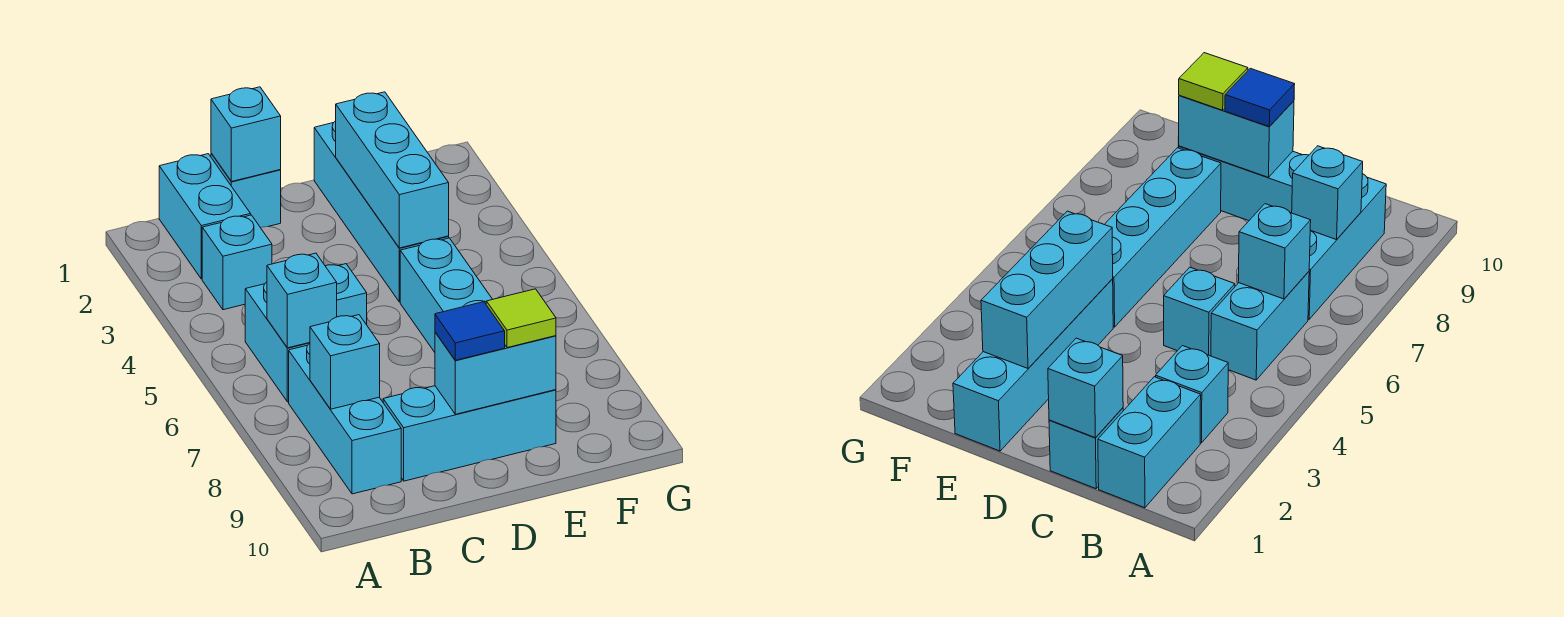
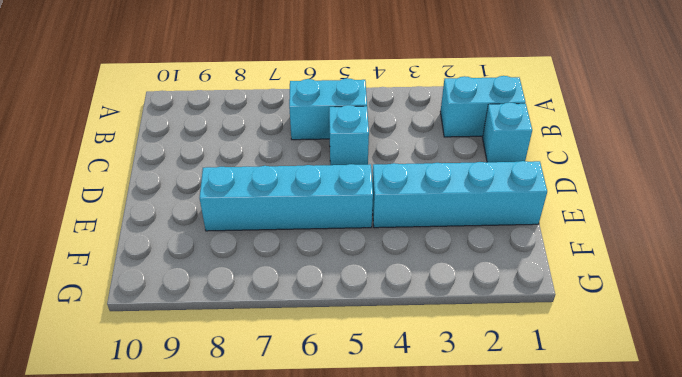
none -> cyan brick B3 level 1
none -> cyan brick B7:B9 level 1
none -> cyan brick C9:E9 level 1

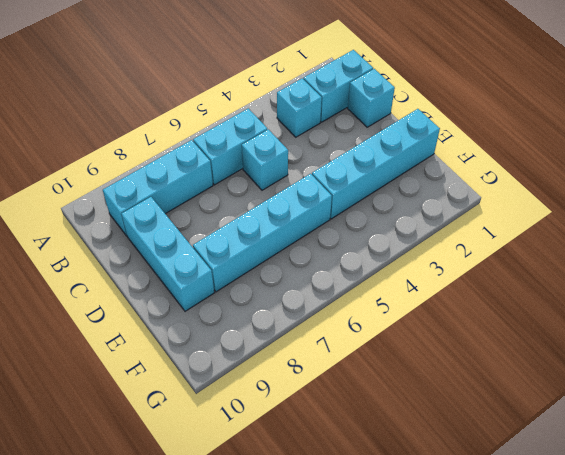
none -> cyan brick B6 level 2
none -> cyan brick B8 level 2
none -> cyan brick C1 level 2

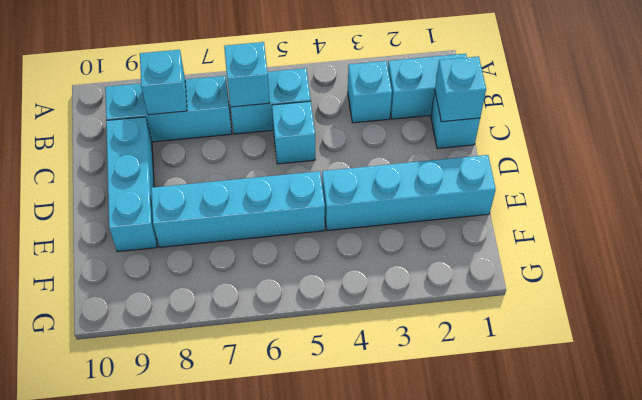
none -> cyan brick D9:E9 level 2
none -> cyan brick E2:E4 level 2
none -> blue tile D9 level 3

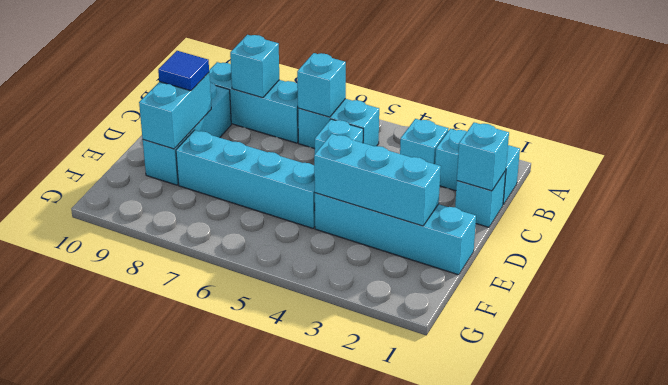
none -> lime tile E9 level 3

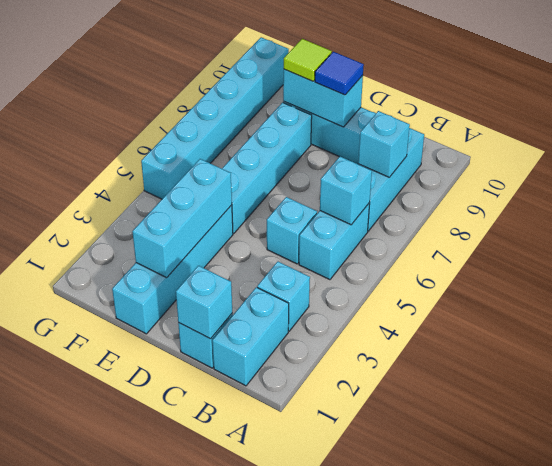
cyan brick G5:G10 level 1 -> none

